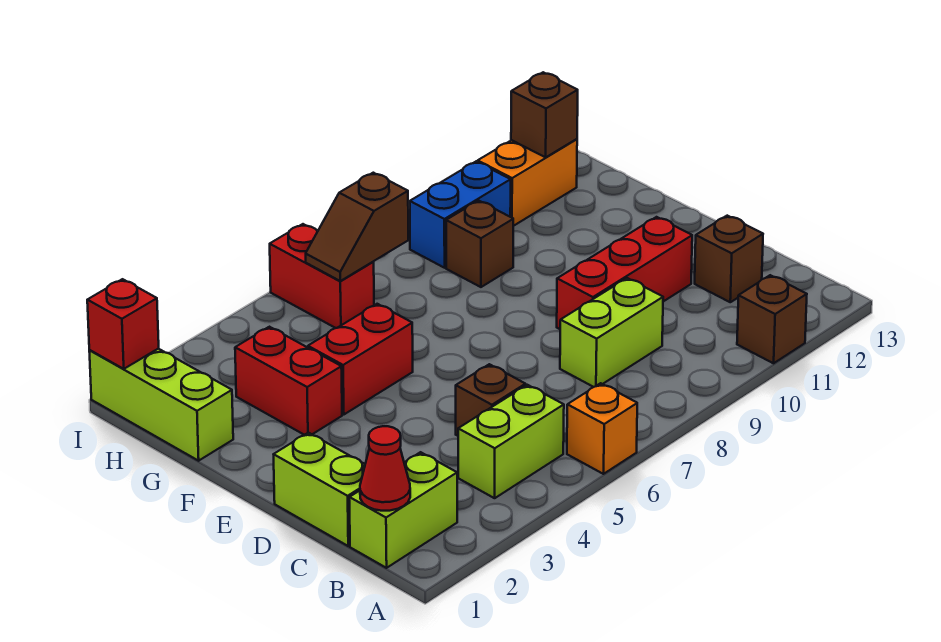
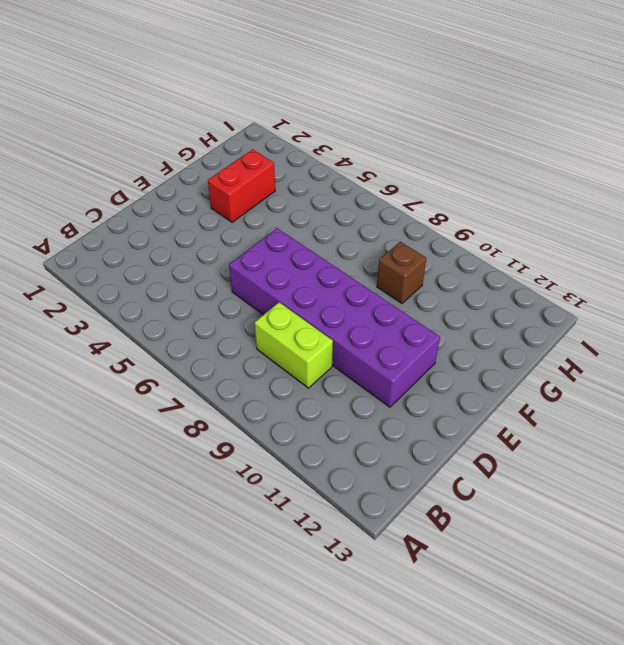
purple brick D6:E11 level 1 -> red brick D9:D11 level 1
none -> orange brick A6 level 1
none -> brown brick A11 level 1
none -> lime brick B1:B2 level 1

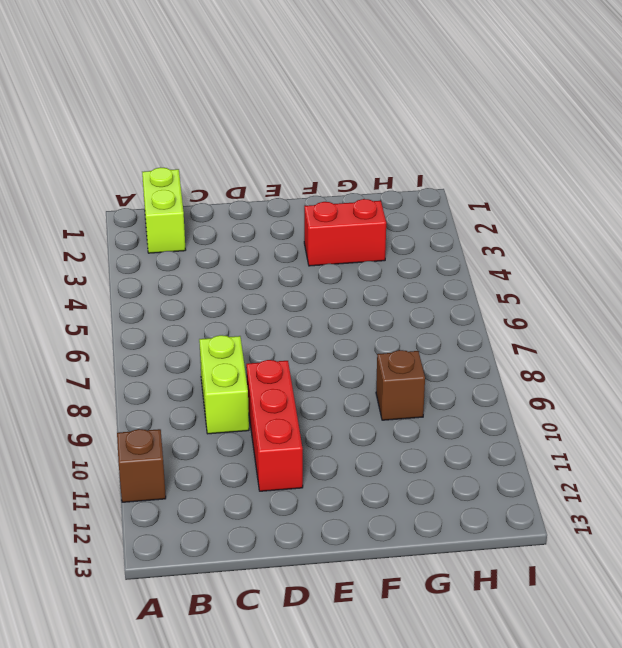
none -> orange brick A6 level 1
none -> lime brick B4:B5 level 1
none -> lime brick C1:D1 level 1

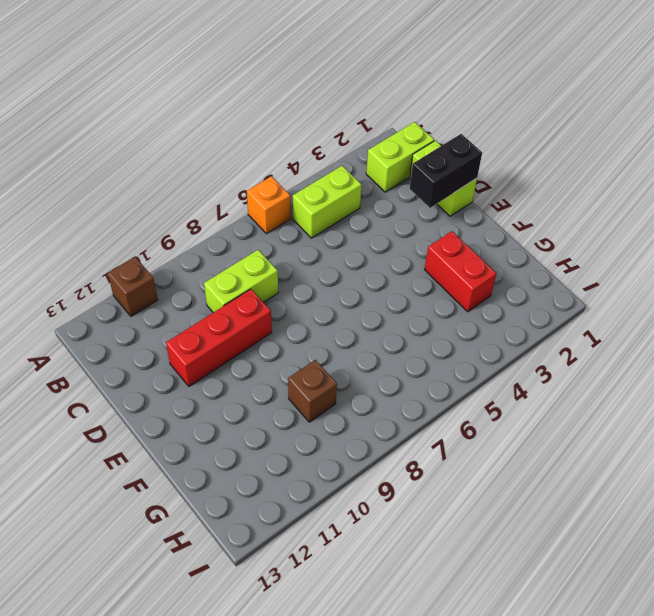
black brick D1:D2 level 2 -> none
none -> brown brick C5 level 1
none -> brown brick C12 level 1
none -> red brick F4:F5 level 1

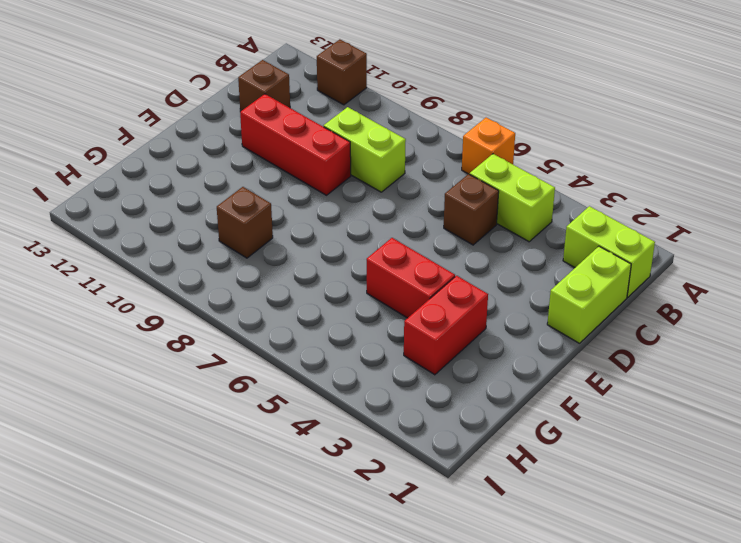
none -> lime brick G1:I1 level 1
none -> red brick H6:I6 level 1
none -> blue brick H9:H10 level 1

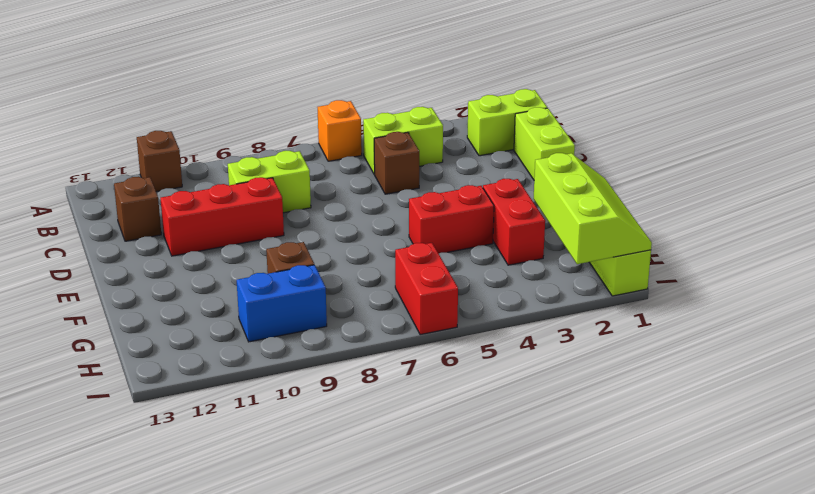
lime slope G1:I2 level 2 top 2 -> red brick I1 level 2
none -> orange brick H11:H12 level 1
none -> red cone B1 level 2
none -> brown slope H6:H7 level 2 top 7

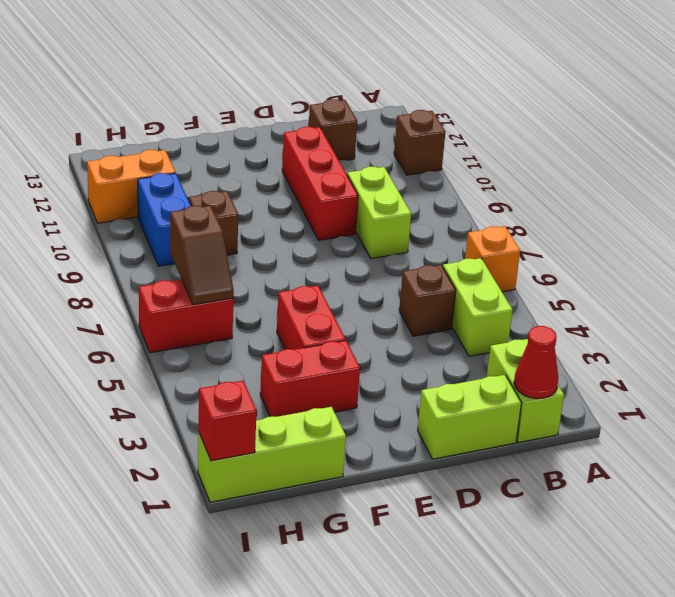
orange brick H11:I11 level 1 -> orange brick H11:H12 level 1
none -> brown brick H12 level 2

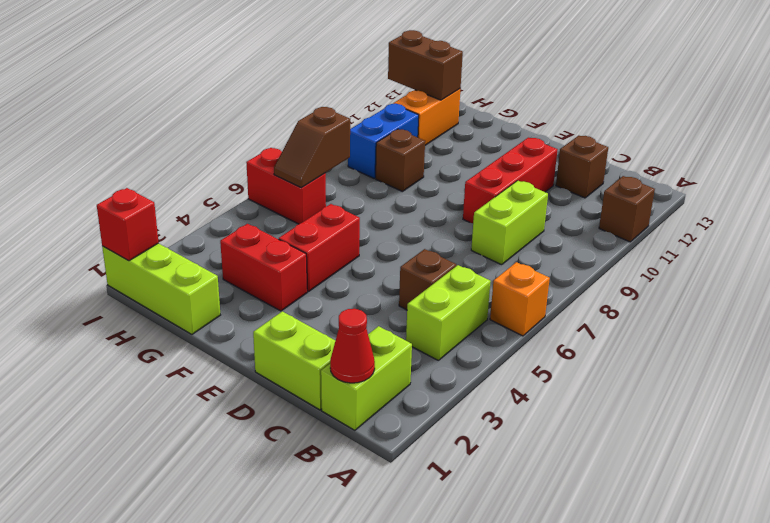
brown brick H12:I12 level 2 -> brown brick H12 level 2

